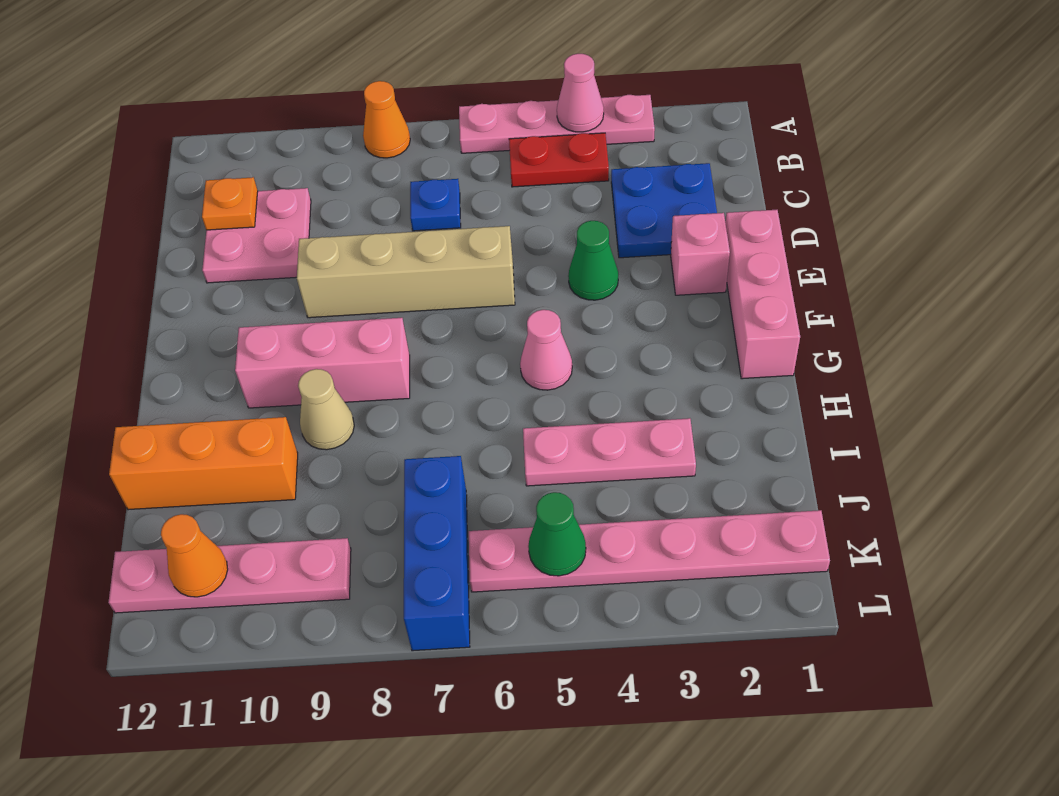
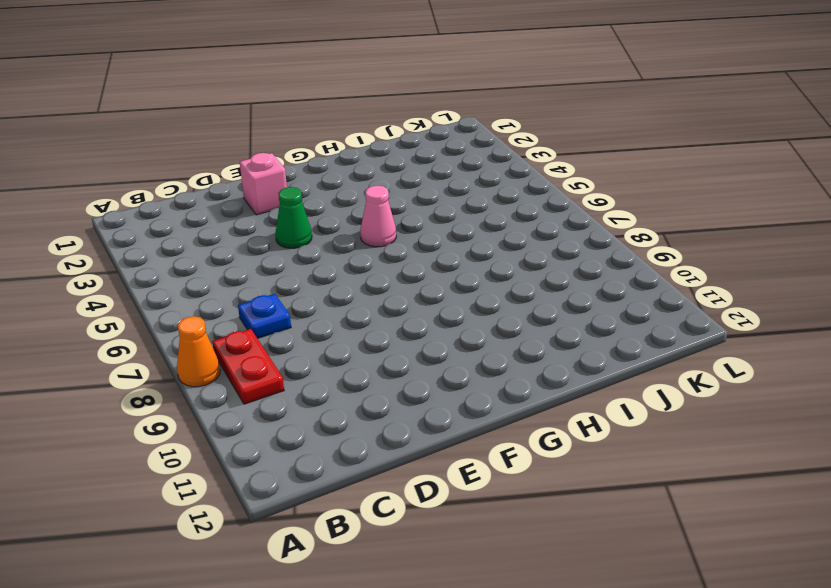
red plate B8:B9 level 1 -> red plate B4:B5 level 1
none -> pink plate A3:A6 level 1
none -> blue plate C2:D3 level 1
none -> pink plate C10:D11 level 1

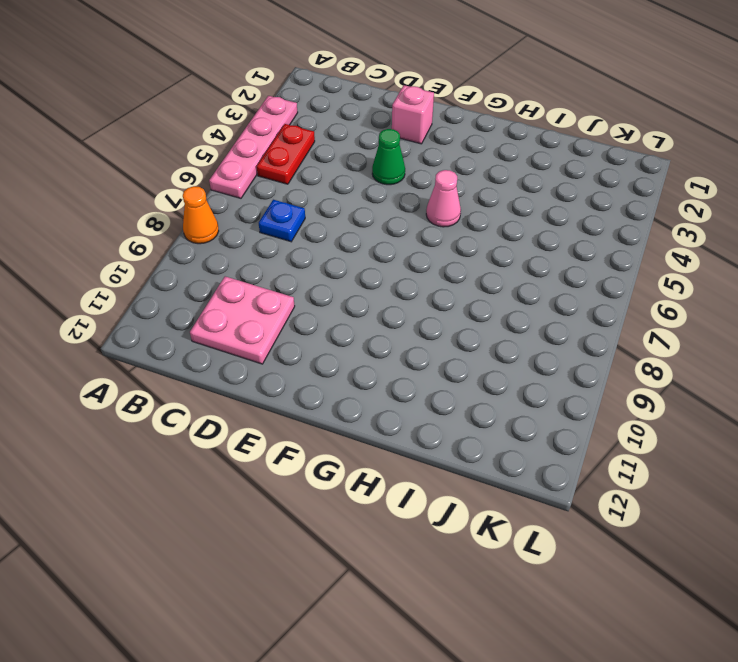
none -> blue plate C2:D3 level 1
none -> pink brick E1:G1 level 1
none -> tan brick E6:E9 level 1

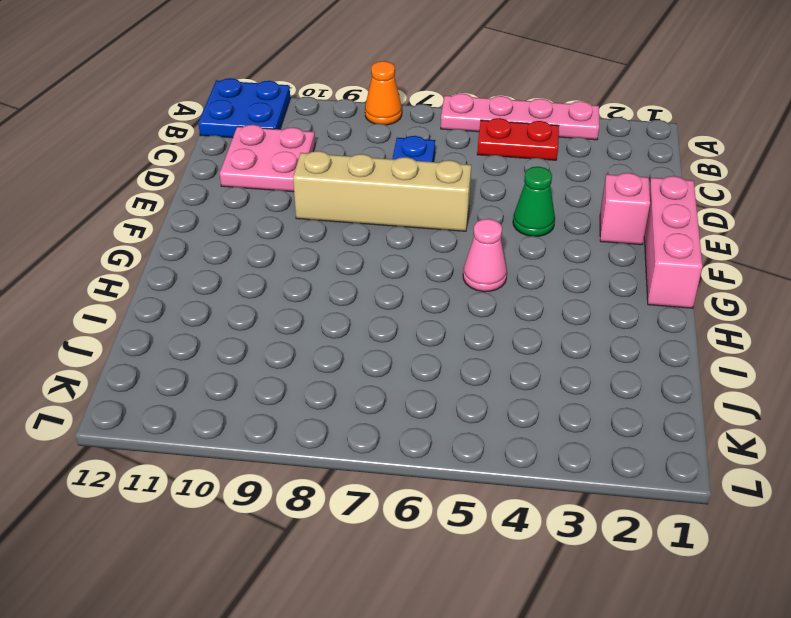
blue plate A11:B12 level 1 -> blue plate C2:D3 level 1
none -> pink brick G8:G10 level 1
none -> tan cone H9 level 1
none -> pink plate I3:I5 level 1

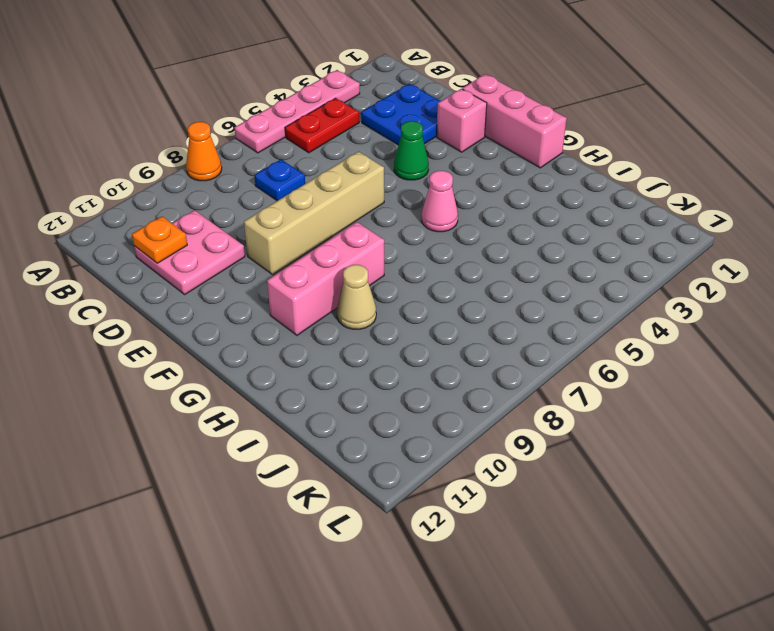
none -> pink plate I3:I5 level 1
none -> orange brick I10:I12 level 1
none -> blue brick J7:L7 level 1

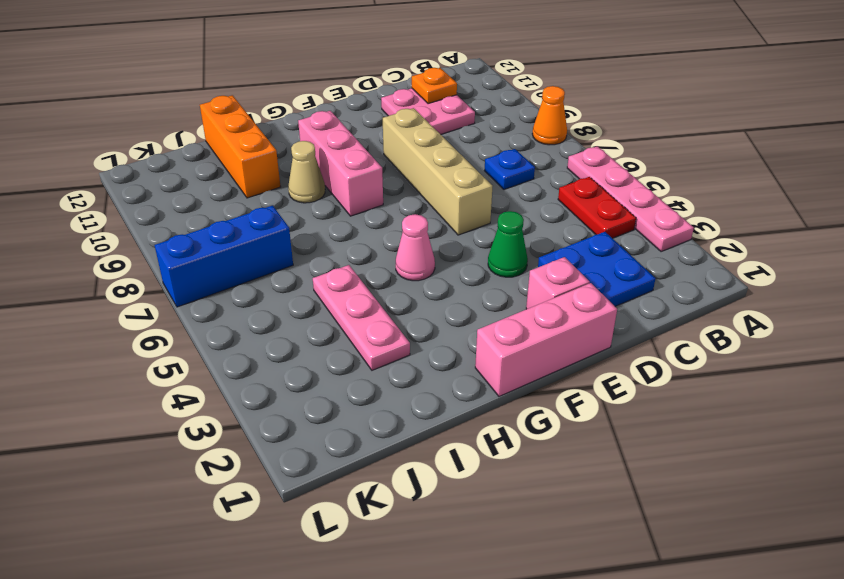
none -> pink plate K1:K6 level 1
none -> pink plate K9:K12 level 1
none -> pink cone A4 level 2

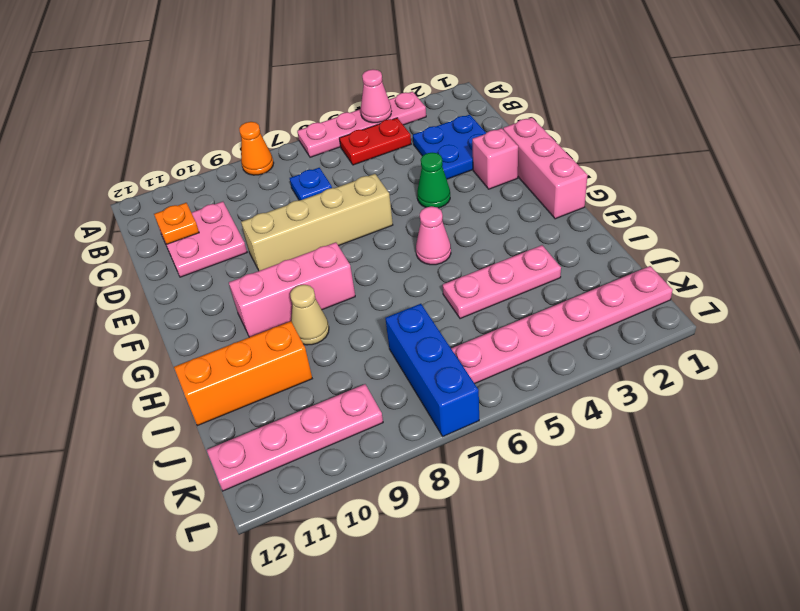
none -> green cone K5 level 2
none -> orange cone K11 level 2

